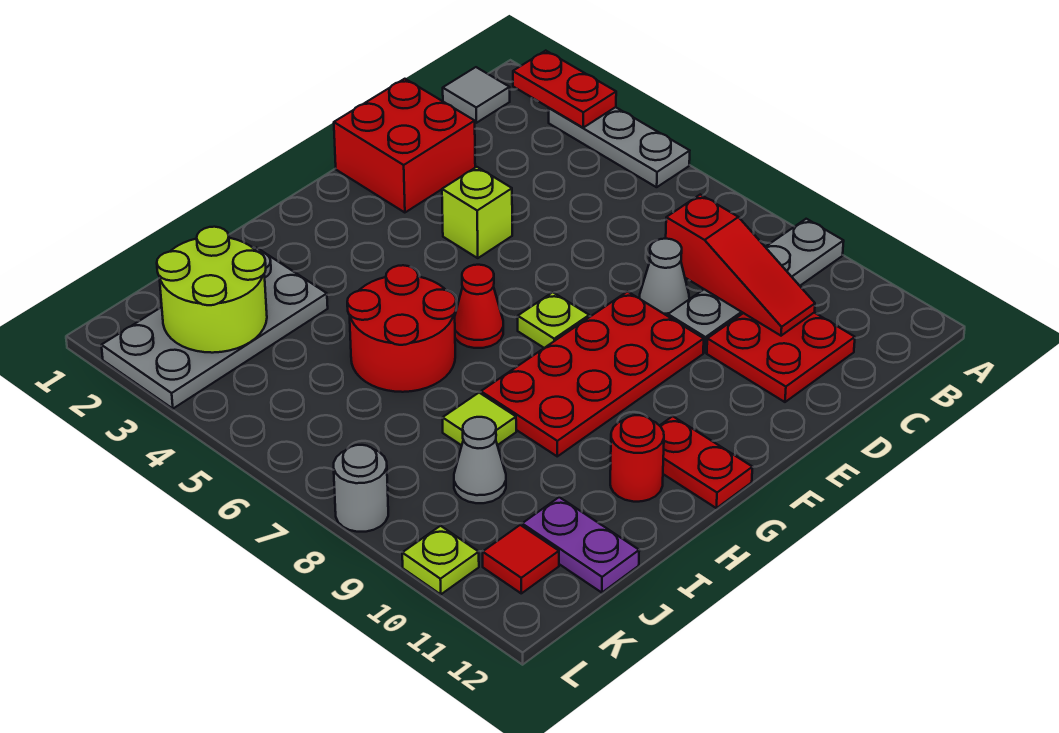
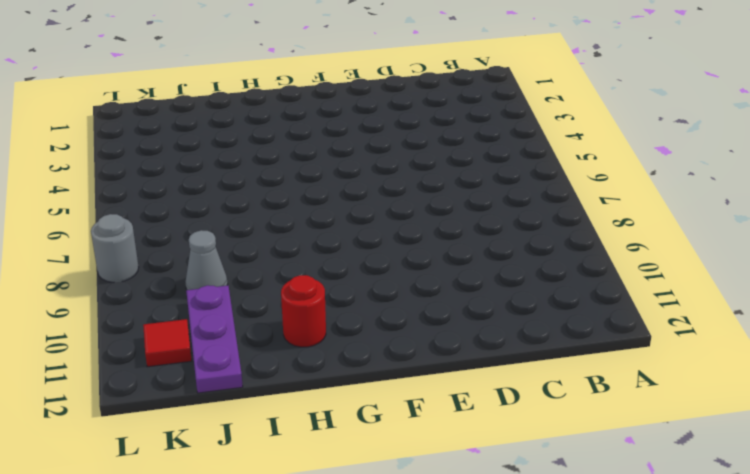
purple plate J10:J12 level 1 -> purple plate J11:J12 level 1
none -> grey plate A3:A5 level 1
none -> grey plate A9:D9 level 1
none -> grey tile B1 level 1

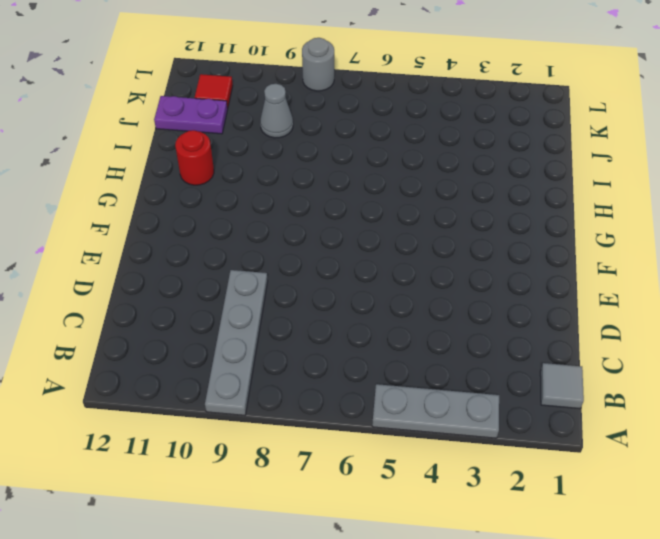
none -> red plate C10:D11 level 1
none -> red brick D1:E2 level 1
none -> grey cone D8 level 1

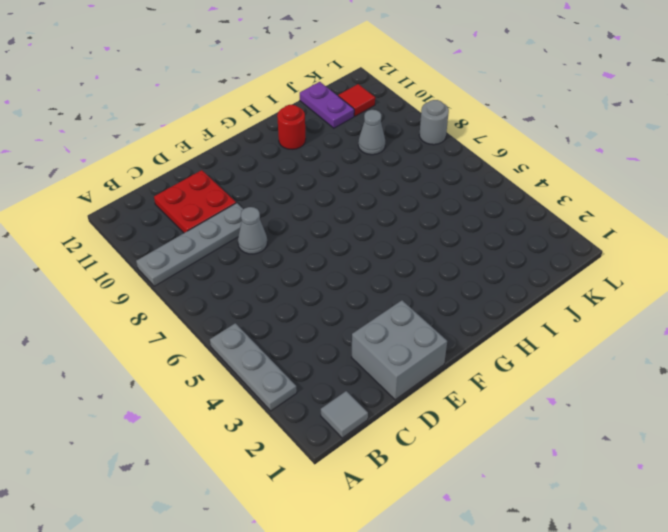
grey brick D1:E2 level 1 -> red brick D1:E2 level 1
none -> lime brick E4 level 1
none -> red plate E8:H9 level 1
none -> lime plate F7 level 1

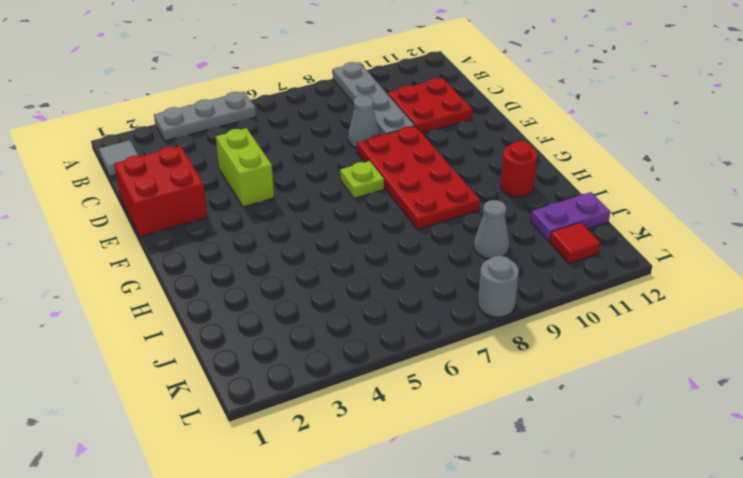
lime brick D4:E4 level 1 -> lime brick E4 level 1
none -> red cone G6 level 1
none -> red plate G11:G12 level 1
none -> red round brick H5:I6 level 1

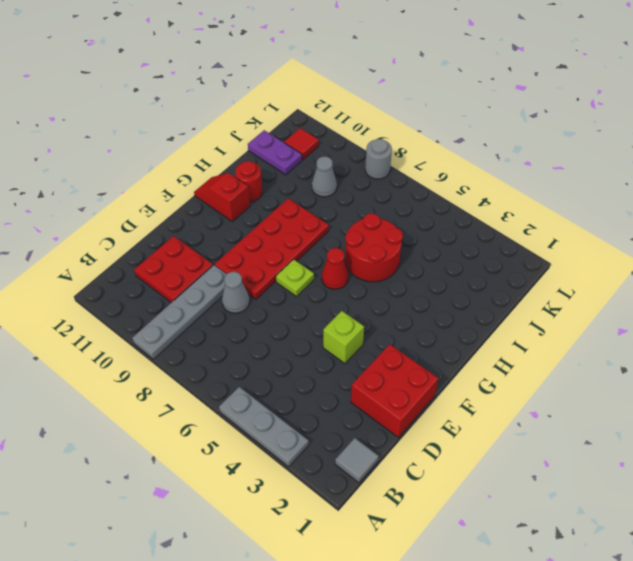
red slope G11:G12 level 1 top 11 -> red plate G11:G12 level 1
none -> grey plate I2:L3 level 1
none -> lime tile I8 level 1
none -> lime plate L10 level 1

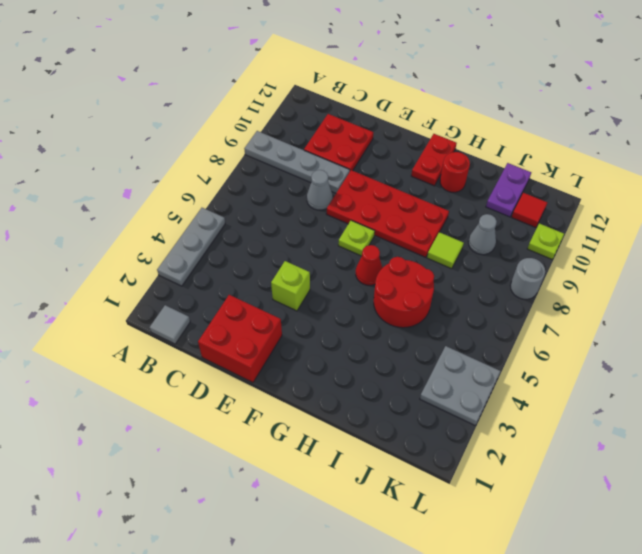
grey plate K3:L4 level 1 -> grey plate I2:L3 level 1
none -> red plate A2:A3 level 2
none -> red slope C8:C10 level 2 top 8
none -> lime round brick J2:K3 level 2

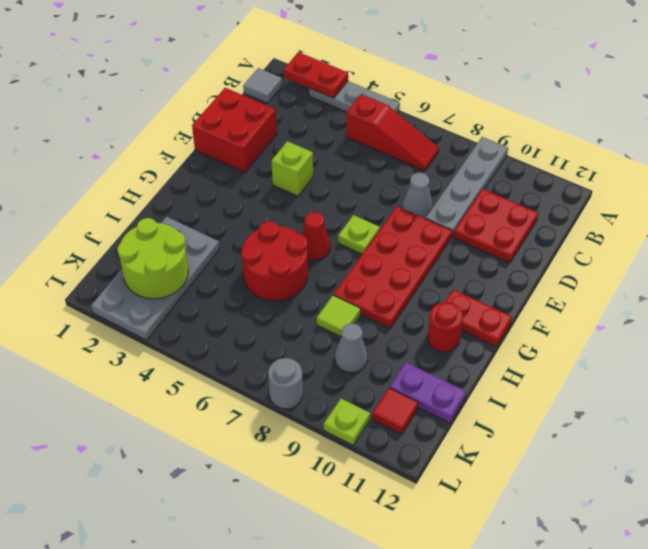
red slope B5:B7 level 1 top 5 -> red slope C8:C10 level 2 top 8

